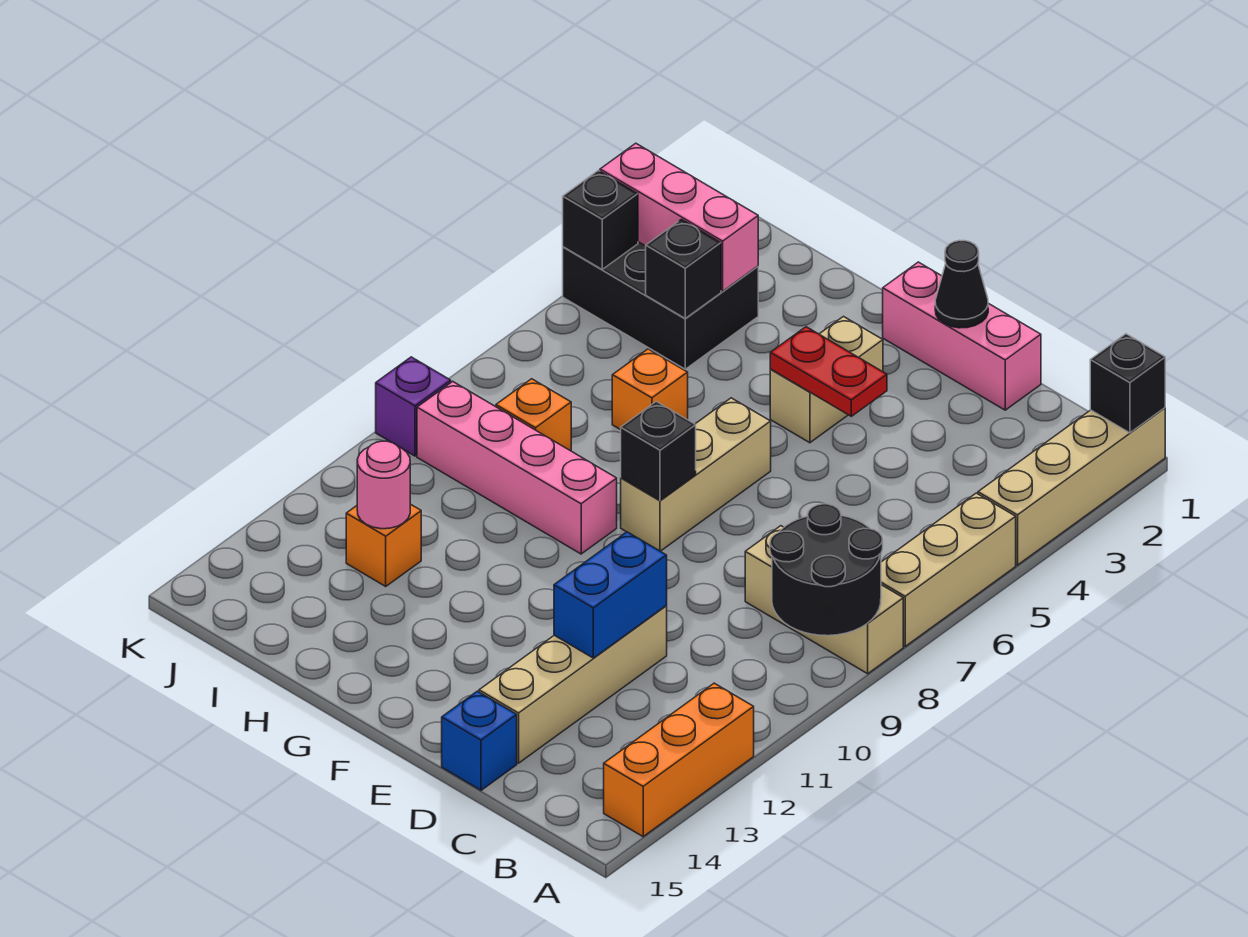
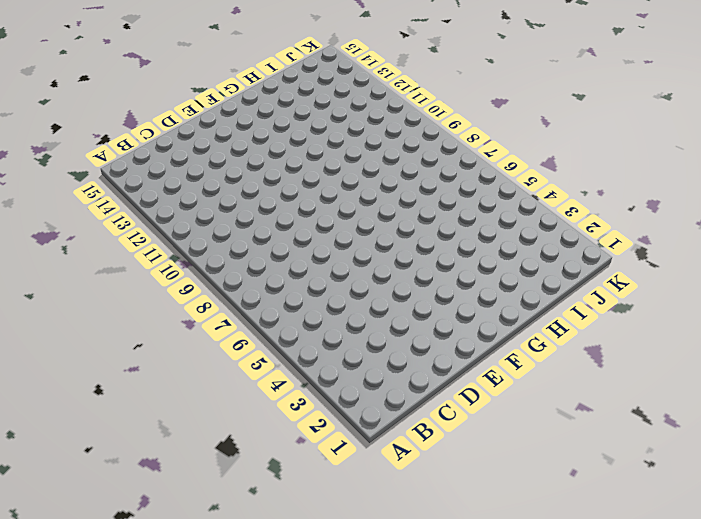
none -> tan brick A1:A4 level 1
none -> tan brick A5:A7 level 1
none -> tan brick A8:C8 level 1

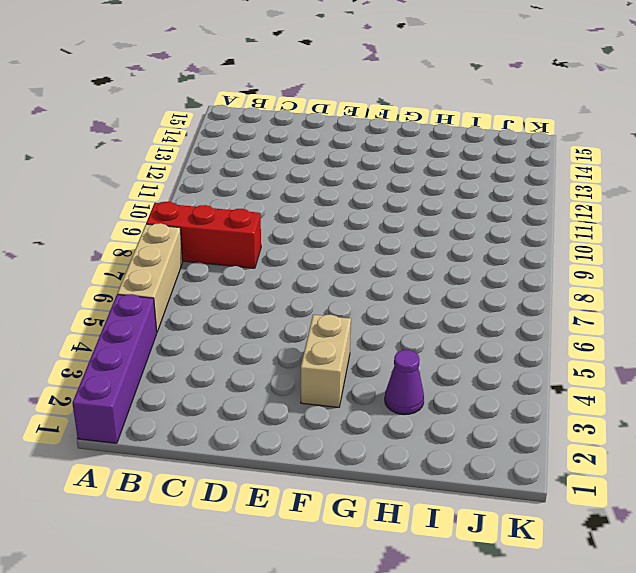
purple brick A1:A4 level 1 -> tan brick A1:A4 level 1
red brick A8:C8 level 1 -> tan brick A8:C8 level 1
purple cone H3 level 1 -> none
none -> orange brick A12:A14 level 1
none -> pink brick D1:F1 level 1
none -> tan brick D11:D14 level 1

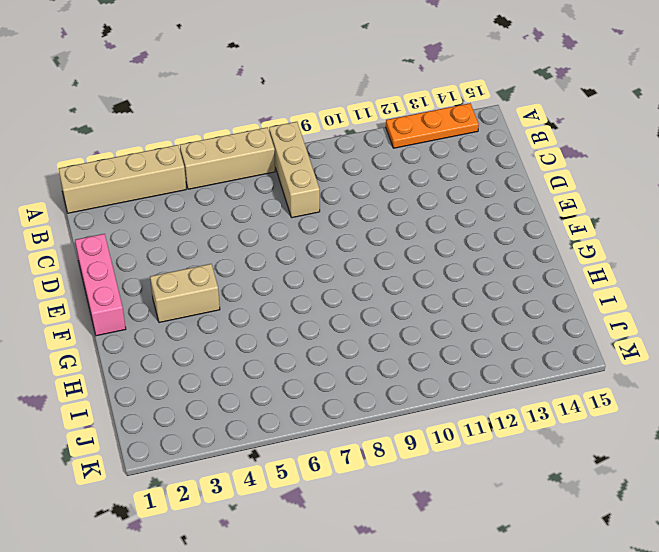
orange plate A12:A14 level 1 -> orange brick A12:A14 level 1
none -> tan brick D11:D14 level 1
none -> blue brick D15 level 1
none -> tan brick F6:F8 level 1

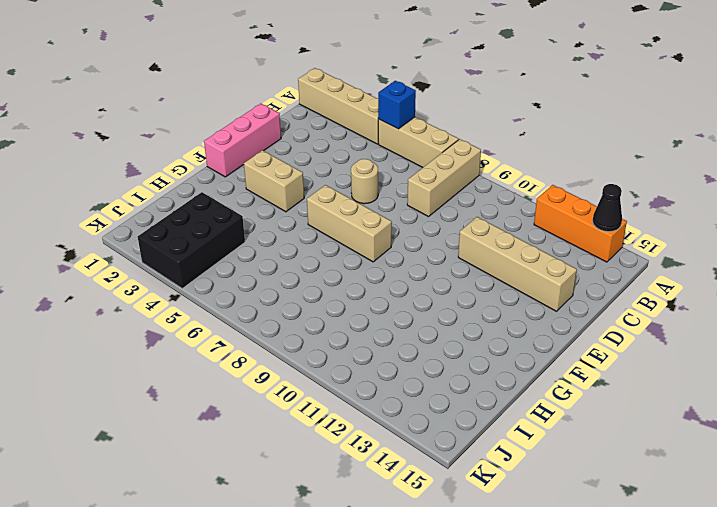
blue brick A5 level 2 -> blue brick D15 level 1
black cone A14 level 2 -> black cone E1 level 2
tan round brick D6 level 1 -> none
none -> pink brick G9:J9 level 1
none -> orange brick H6 level 1
none -> orange brick I8 level 1

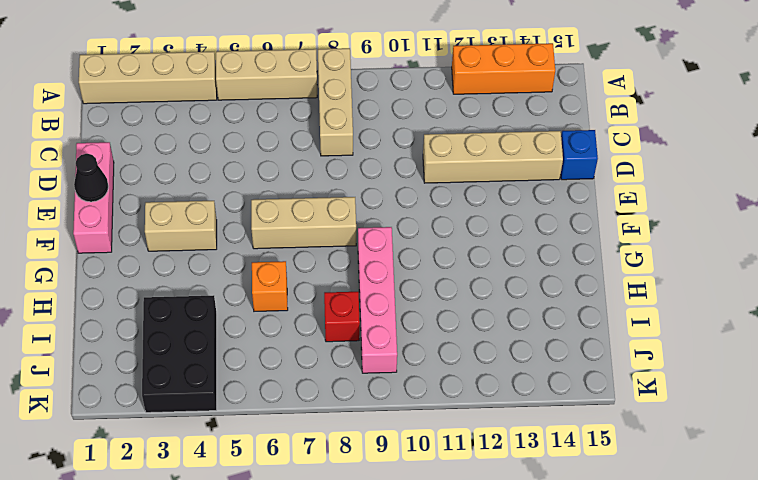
red brick I8 level 1 -> orange brick I8 level 1
none -> orange brick I12 level 1
none -> purple brick K9 level 1
none -> black brick A1 level 2

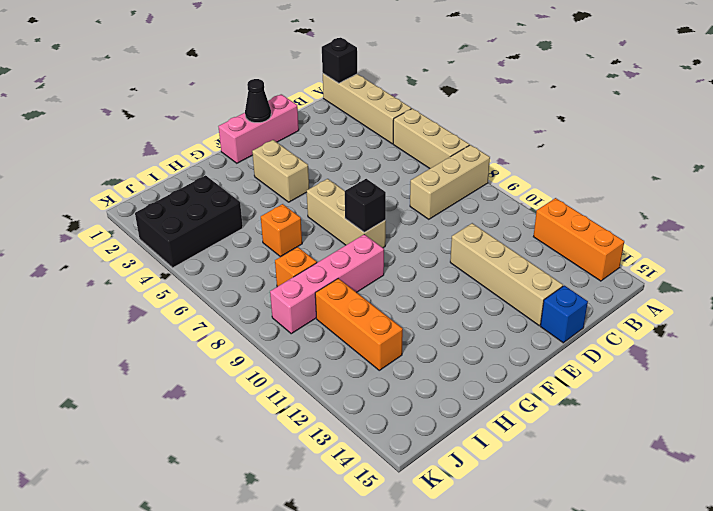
orange brick I10:I12 level 1 -> orange brick I12 level 1
none -> purple brick K9 level 1
none -> black round brick A8:B9 level 2
none -> blue brick D11:D12 level 2

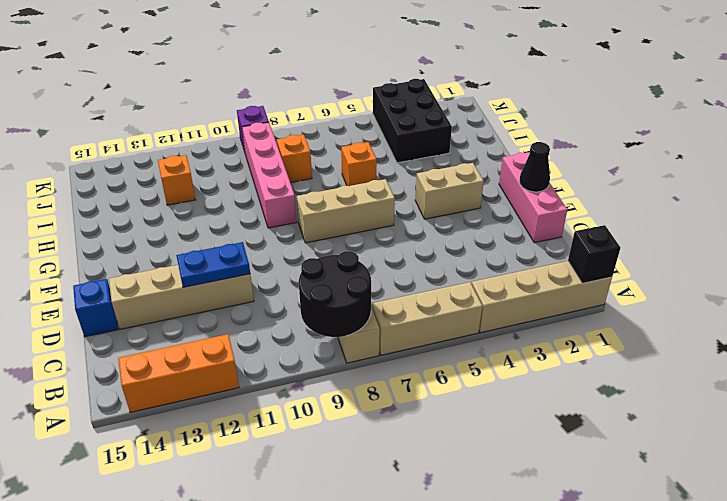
blue plate D11:D12 level 2 -> blue brick D11:D12 level 2
none -> red plate E4:F4 level 2
none -> black brick F8 level 2
none -> pink brick I3:K3 level 2

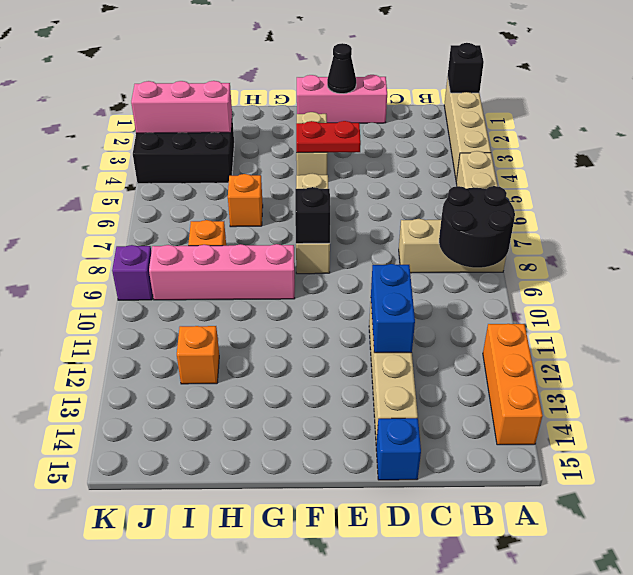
none -> black brick I4 level 2
none -> pink round brick I12 level 2
none -> black brick K4 level 2

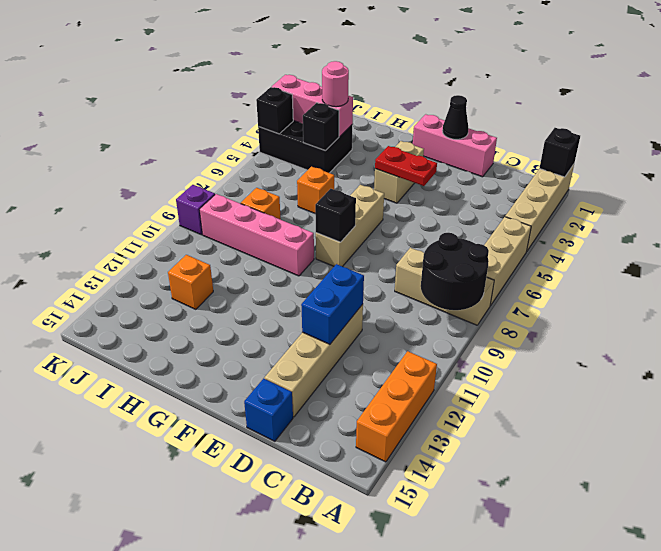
pink round brick I3 level 3 -> pink round brick I12 level 2

